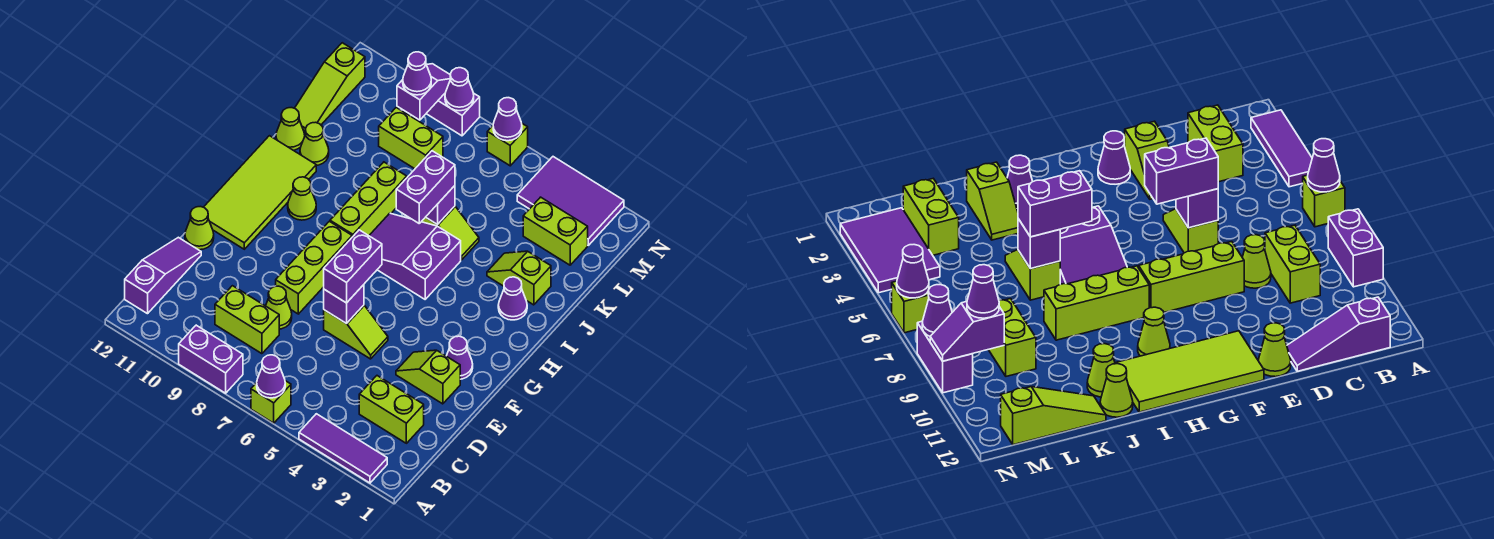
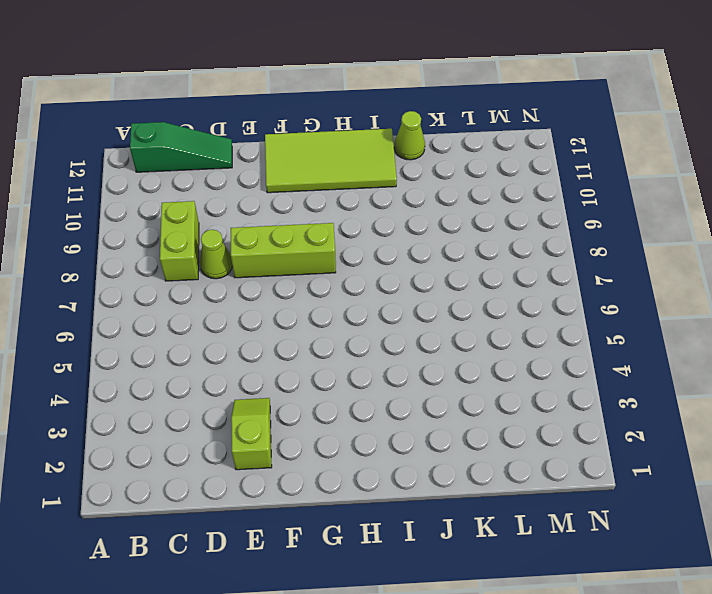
green slope B12:D12 level 1 top B -> purple slope B12:D12 level 1 top B
none -> purple tile A2:A4 level 1
none -> lime brick A6 level 1
none -> purple brick A8:A9 level 1
none -> lime brick C2:C3 level 1

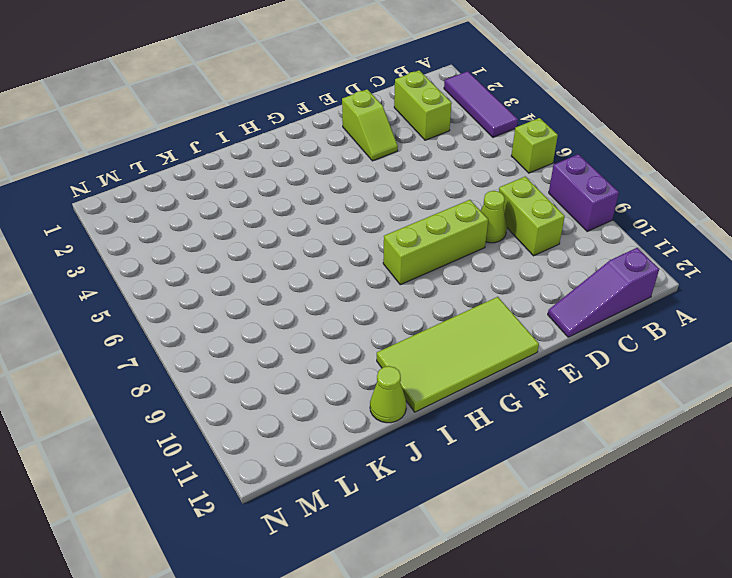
none -> lime slope E5:E6 level 1 top 6
none -> lime cone E12 level 1
none -> purple cone F2 level 1
none -> purple slope H5:I7 level 1 top 5

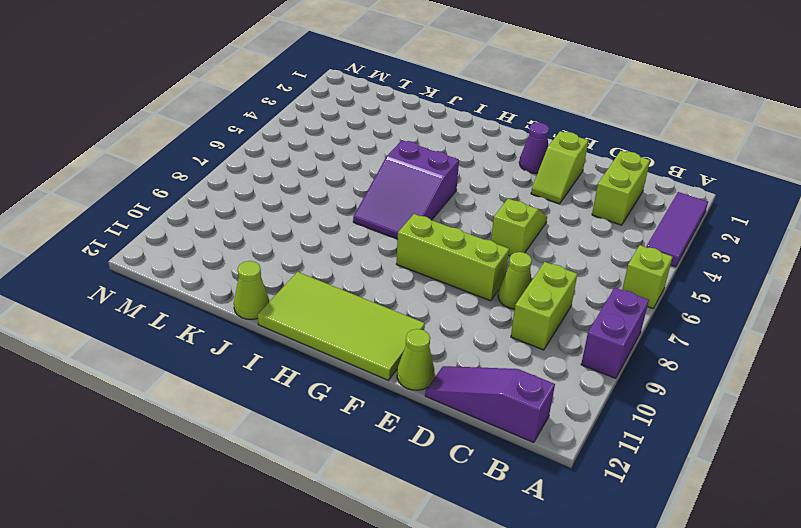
none -> lime brick H8:J8 level 1
none -> lime cone H10 level 1
none -> purple cone I2 level 1
none -> lime slope J2:J3 level 1 top 2

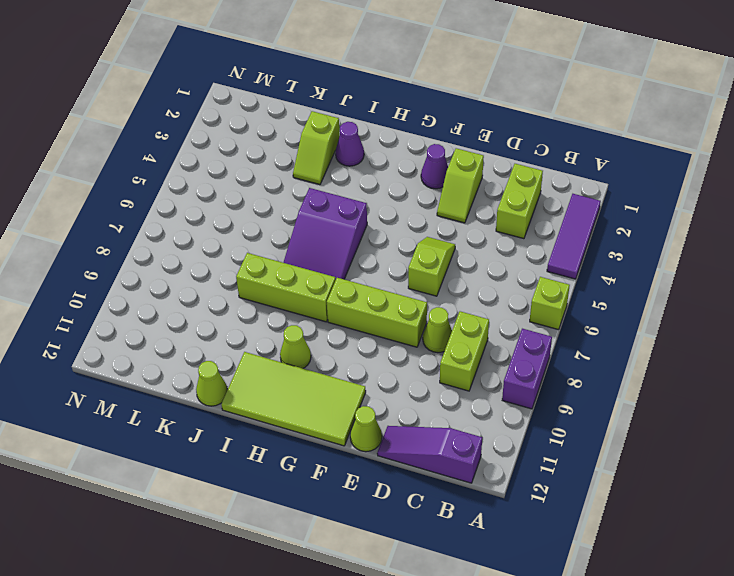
none -> lime slope J5:J6 level 1 top 6
none -> lime cone J11 level 1
none -> lime slope K12:M12 level 1 top M
none -> lime brick L2:L3 level 1

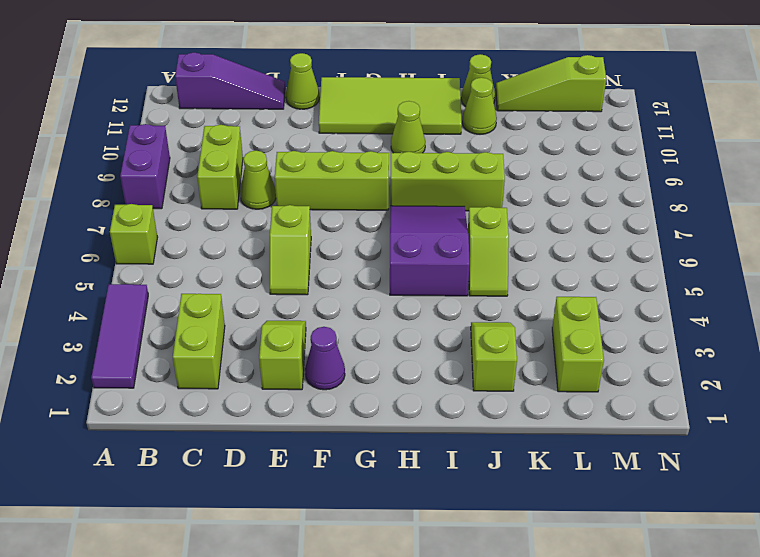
none -> purple cone I2 level 1
none -> lime brick L8:L9 level 1
none -> purple tile M2:N4 level 1
none -> lime brick N6 level 1

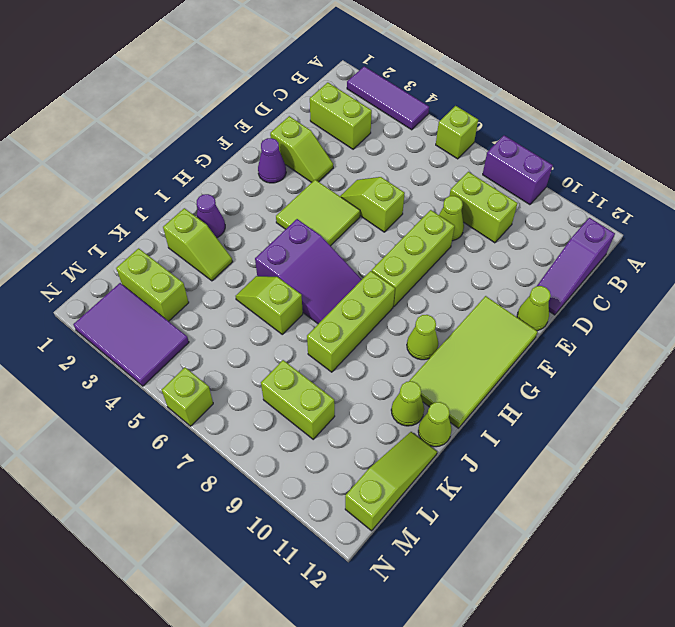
lime tile F4:G5 level 1 -> none
none -> purple brick N8:N9 level 1
none -> purple cone A6 level 2
none -> purple brick E6 level 2
none -> purple brick J6 level 2

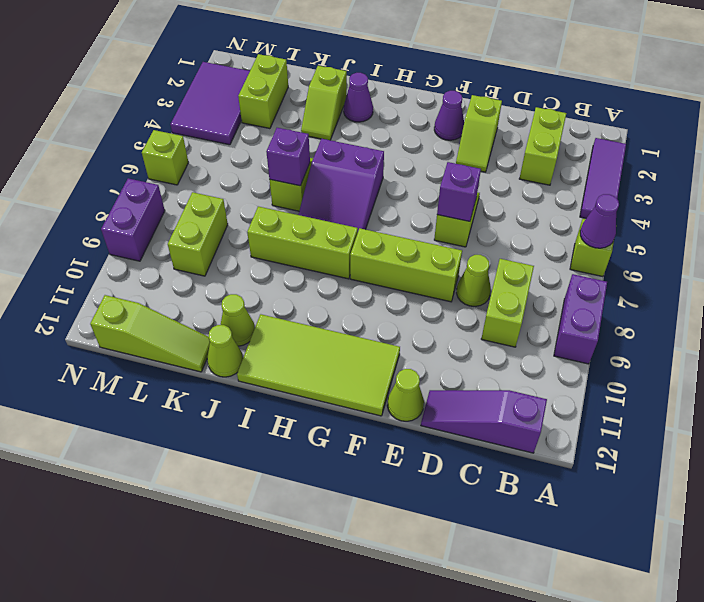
none -> lime cone H10 level 1
none -> purple slope M9:N9 level 2 top M
none -> purple cone N6 level 2
none -> purple cone N8 level 2

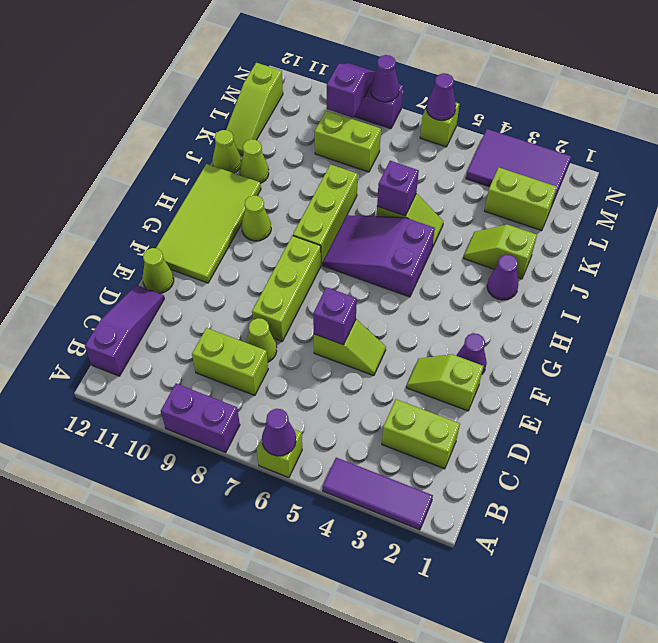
none -> purple brick E6:F6 level 3
none -> purple brick I6:J6 level 3
none -> purple cone M9 level 3

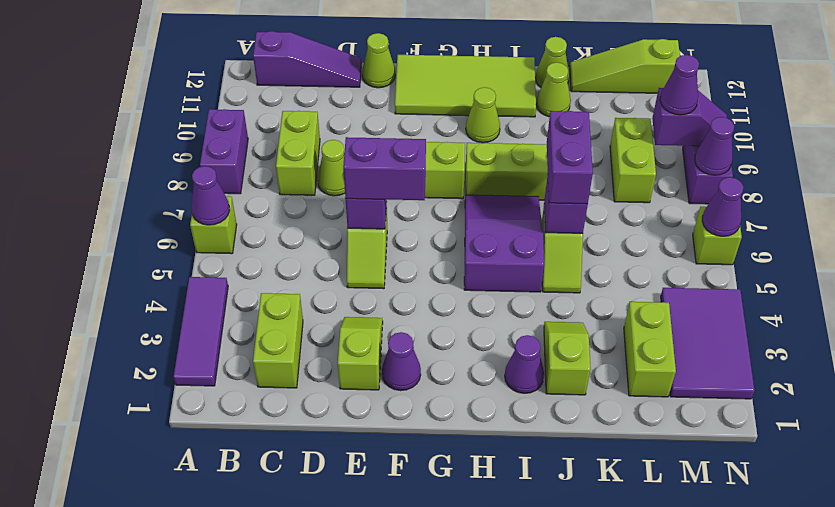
purple brick J6:J7 level 3 -> purple brick I6:J6 level 3

